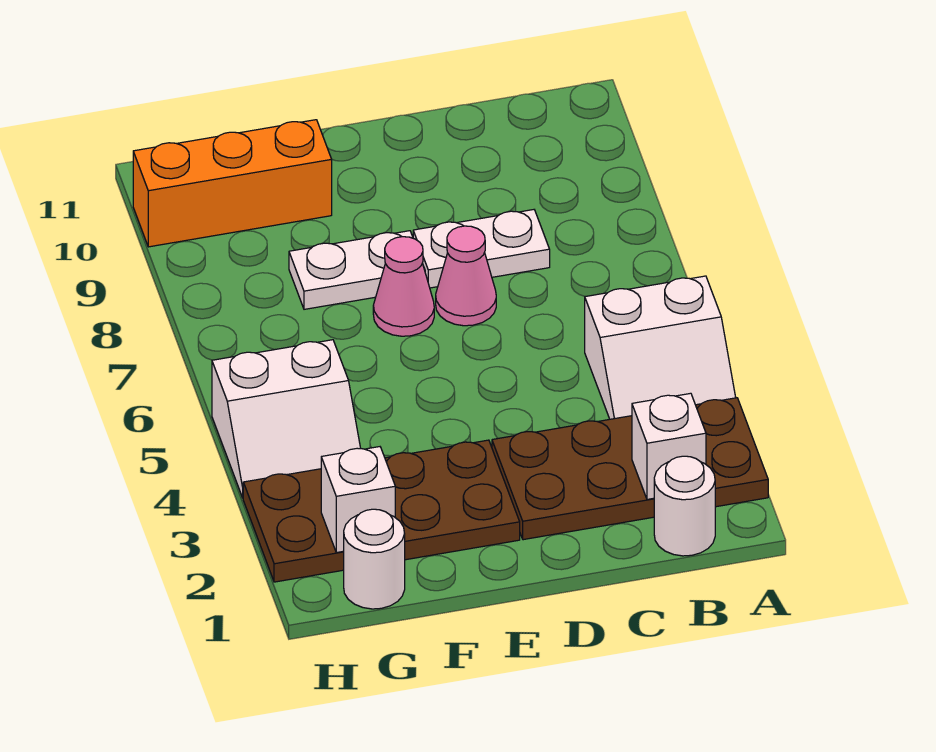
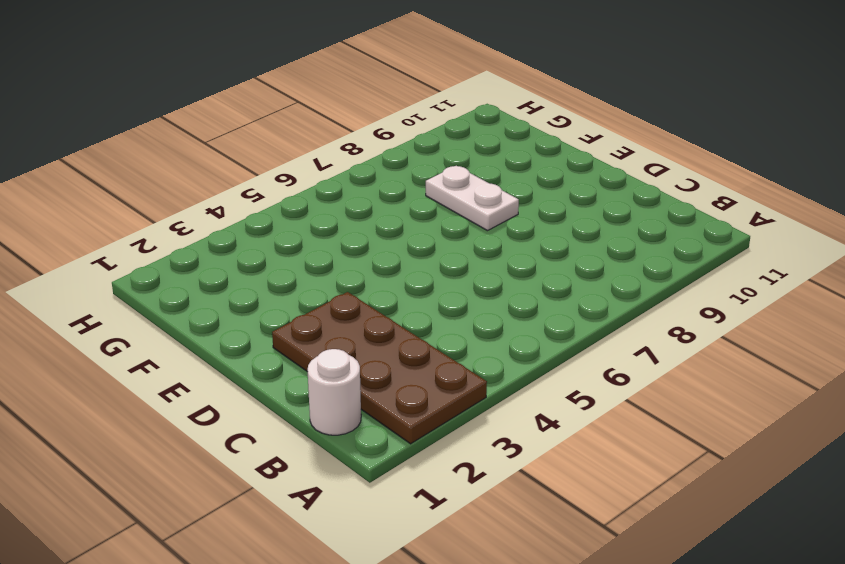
none -> white slope A4:B5 level 1 top 5
none -> white plate C8:D8 level 1
none -> pink cone D7 level 1

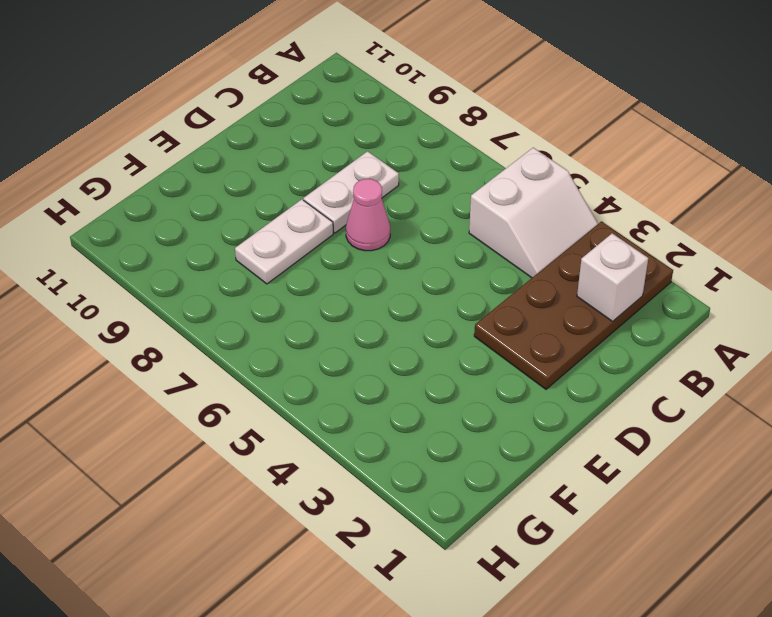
none -> white round brick B1 level 1
none -> brown plate E2:H3 level 1
none -> pink cone E7 level 1

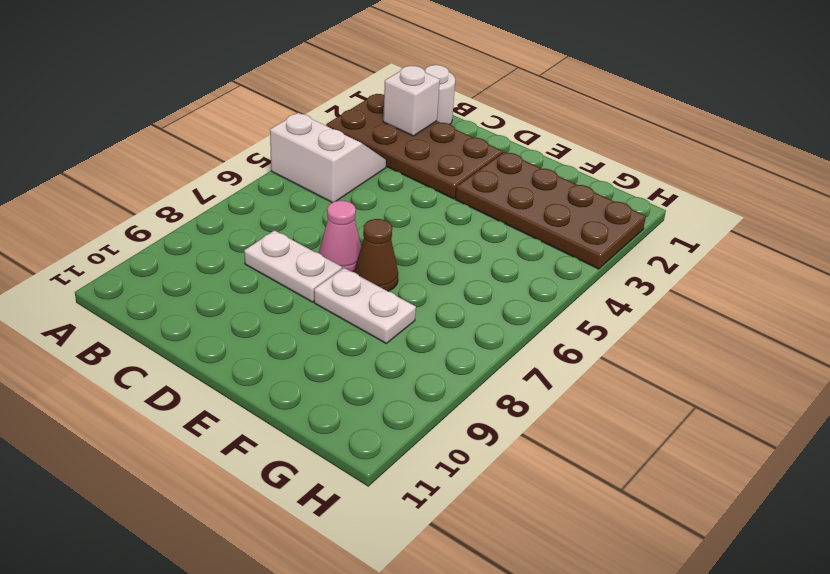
brown cone E7 level 1 -> pink cone E7 level 1
none -> orange brick F10:H10 level 1
none -> white round brick G1 level 1
none -> white slope G4:H5 level 1 top 5

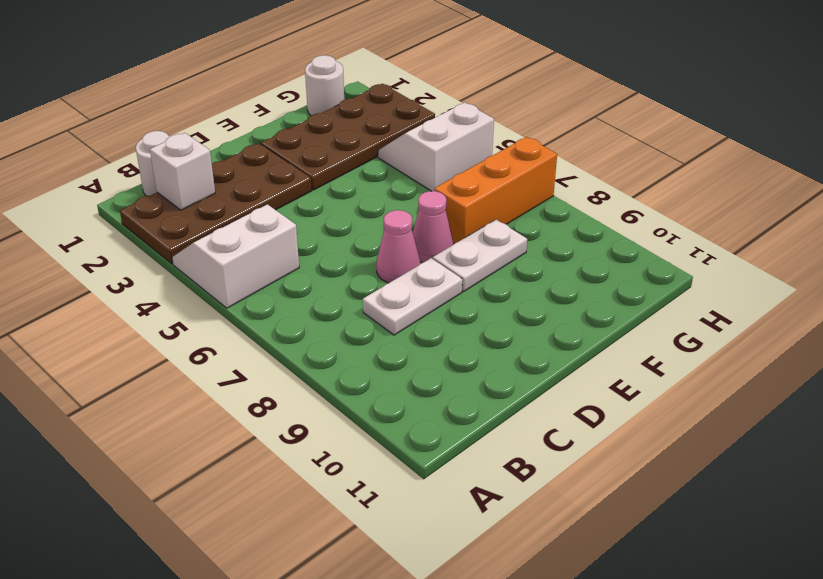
orange brick F7:H7 level 1 -> orange brick F10:H10 level 1
none -> white brick G2 level 2

